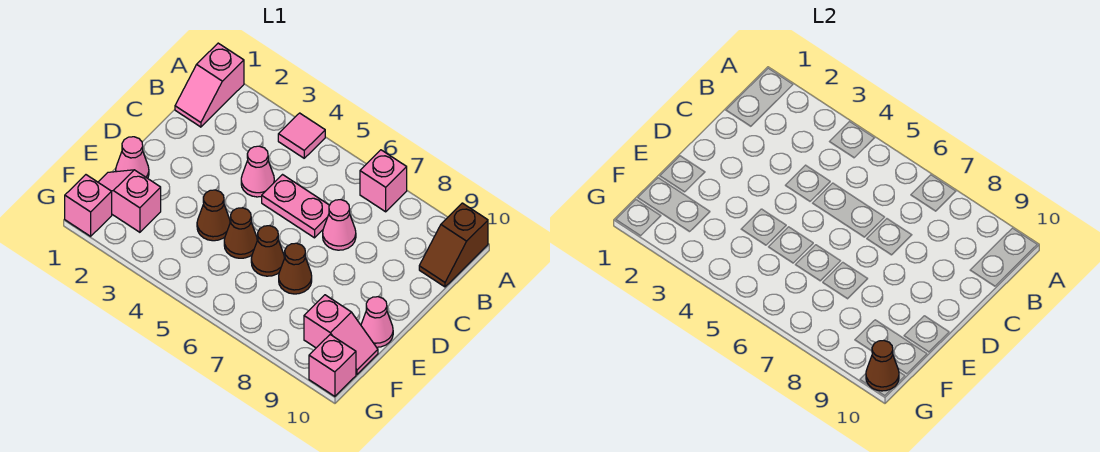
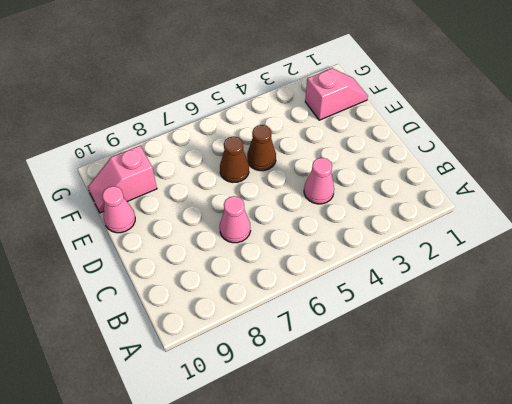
none -> pink slope A1:B1 level 1 top A
none -> pink tile A4 level 1
none -> pink brick A7 level 1

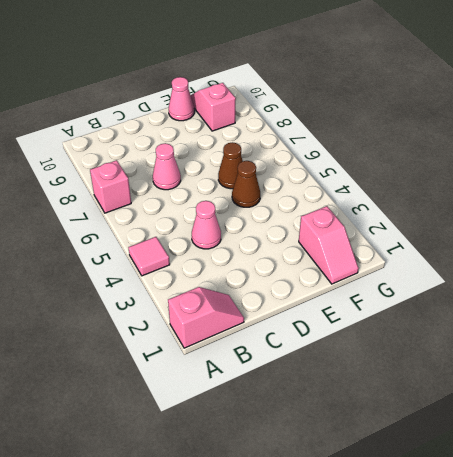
none -> brown slope A10:B10 level 1 top A
none -> pink plate C5:C6 level 1
none -> pink cone E1 level 1

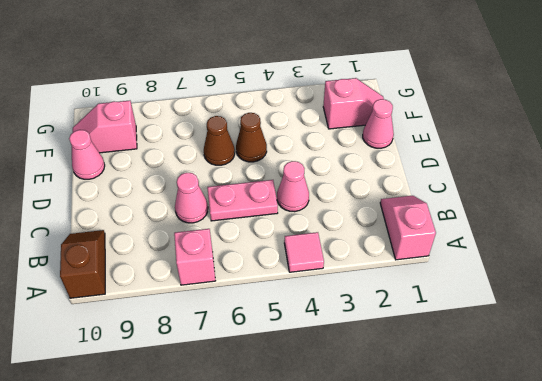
none -> brown cone E4 level 1
none -> brown cone E7 level 1
none -> pink brick G1 level 1

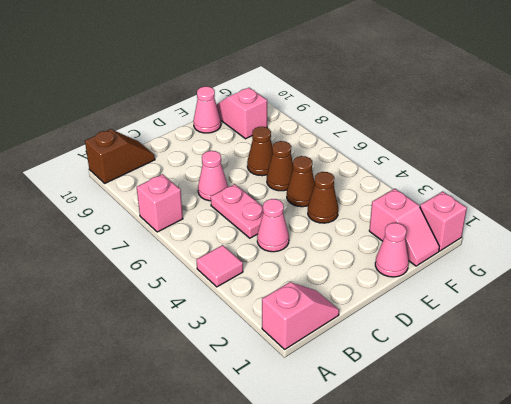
none -> pink brick G10 level 1
none -> brown cone G10 level 2

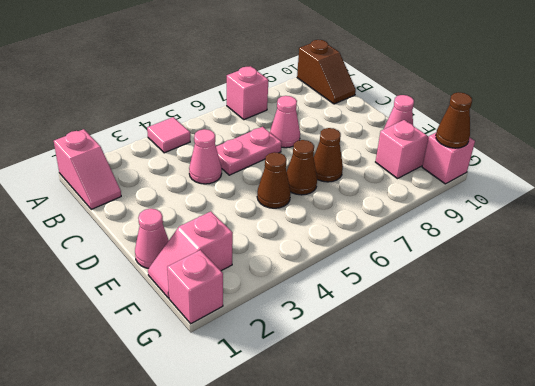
none -> brown cone E4 level 1

